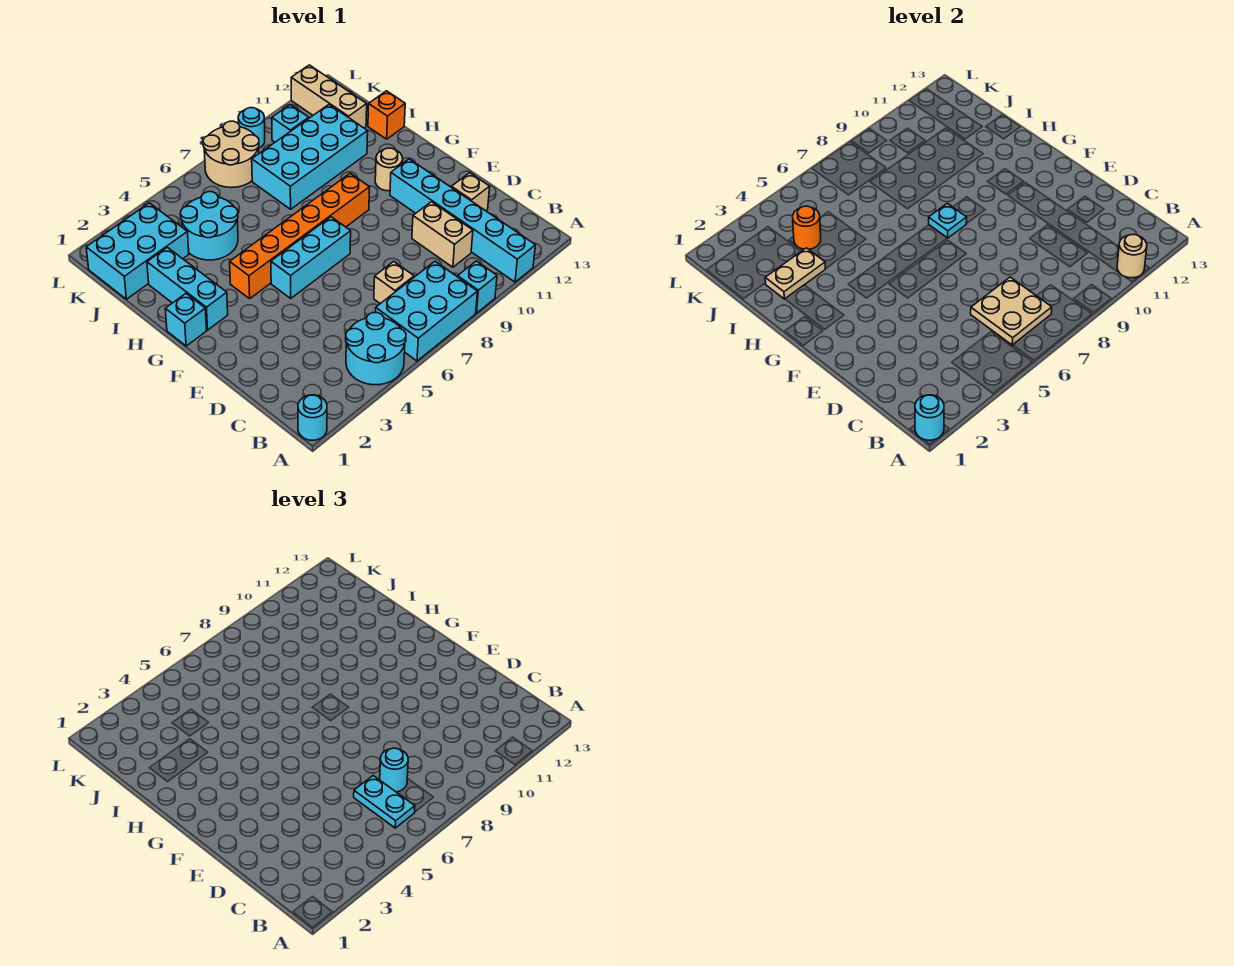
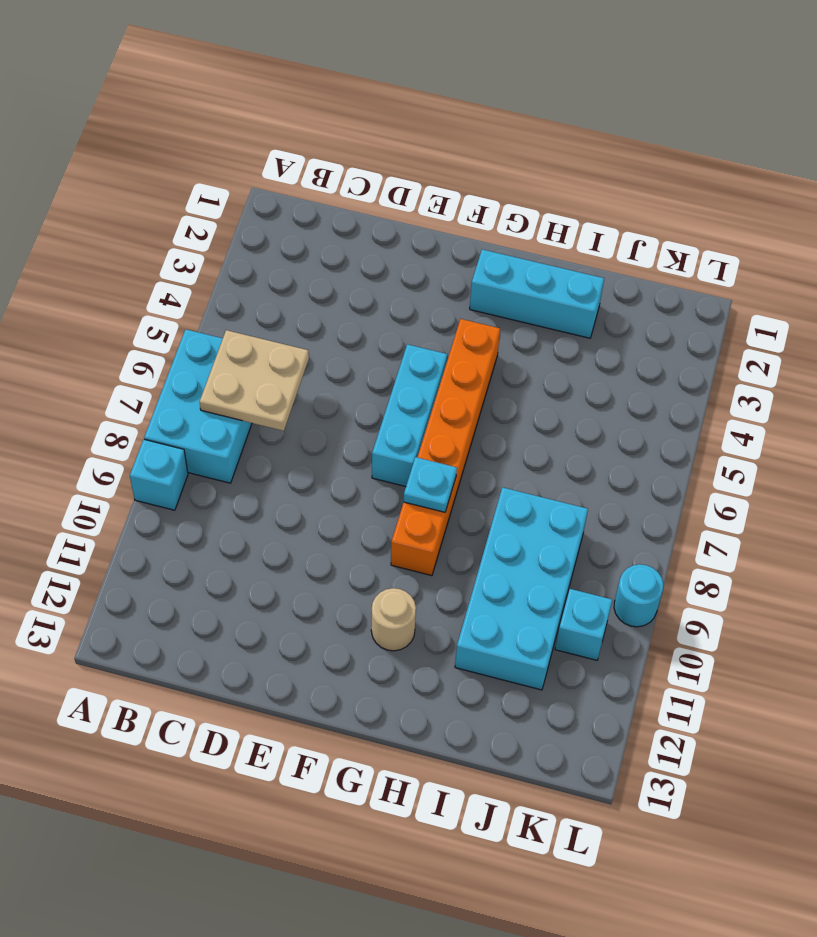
none -> cyan round brick A1 level 1
none -> cyan round brick A4:B5 level 1
none -> cyan brick A11:F11 level 1

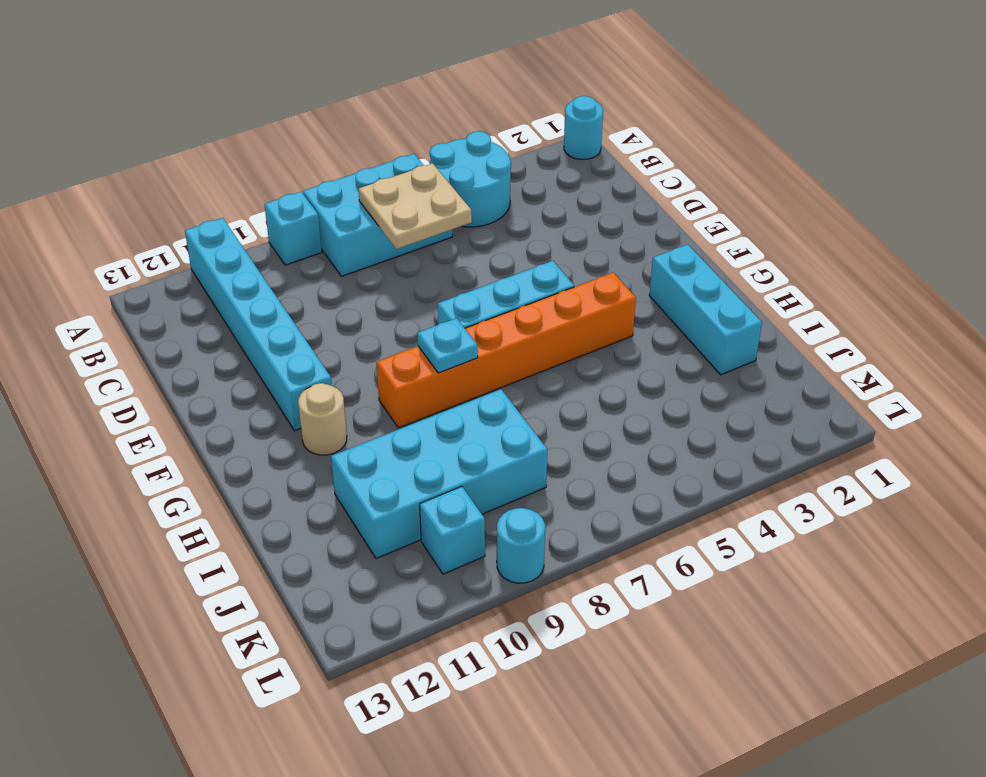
none -> tan brick C7 level 1
none -> tan brick C10:D10 level 1
none -> tan brick D12 level 1

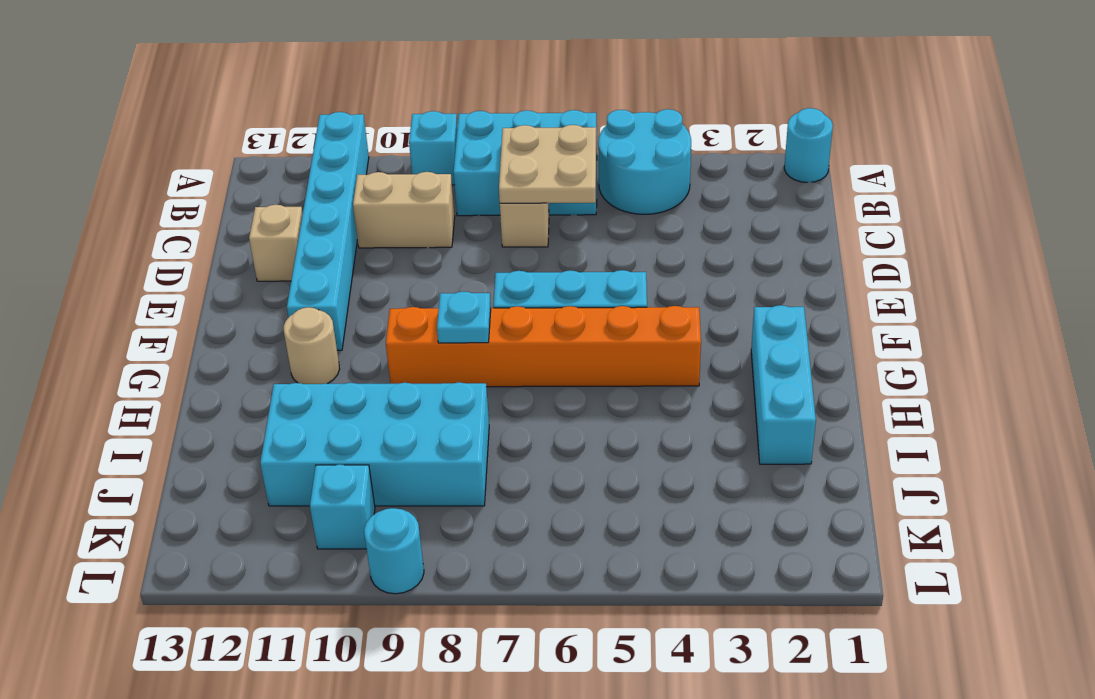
tan brick C9:C10 level 1 -> tan brick C10:D10 level 1
none -> cyan brick G1 level 1
none -> cyan round brick I4:J5 level 1
none -> orange brick I13 level 1

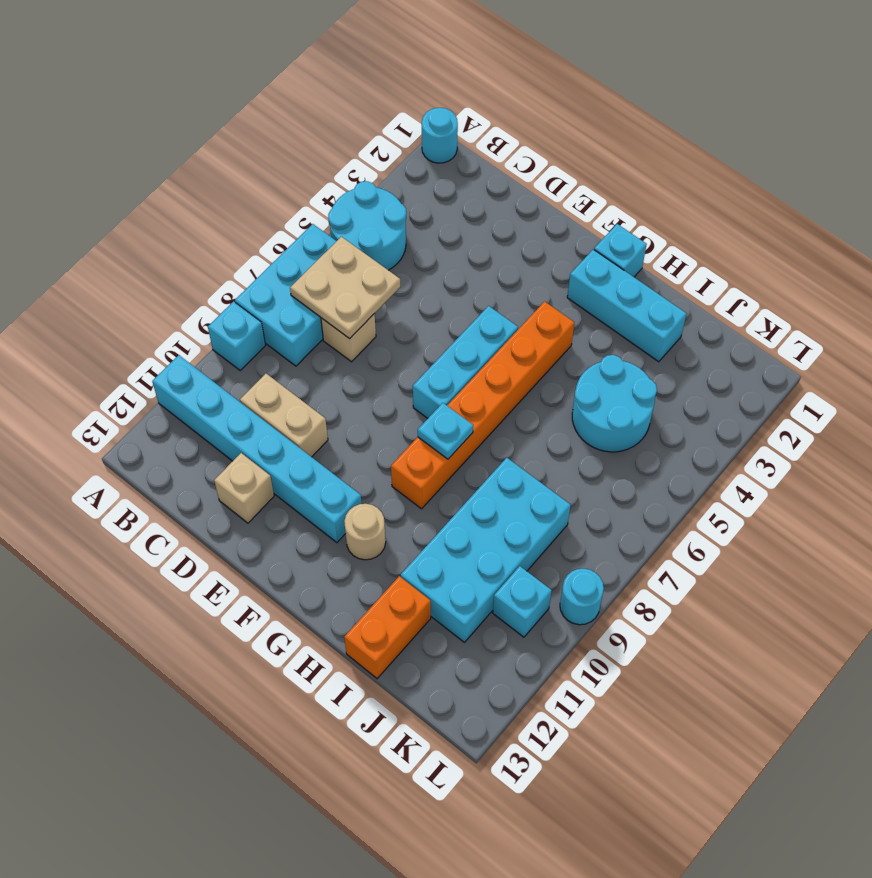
orange brick I12:I13 level 1 -> orange brick I13 level 1
none -> cyan brick J1:K3 level 1
none -> tan brick J12:L12 level 1
none -> tan round brick K7:L8 level 1

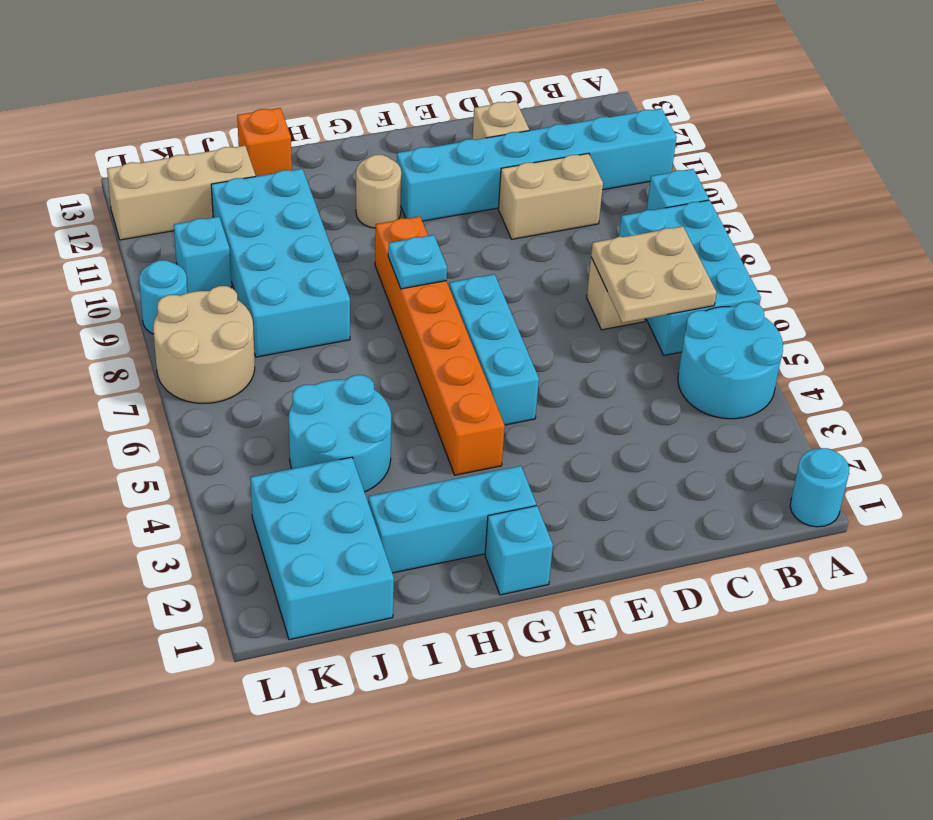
none -> cyan round brick A1 level 2
none -> tan round brick A11 level 2
none -> tan plate I2:I3 level 2

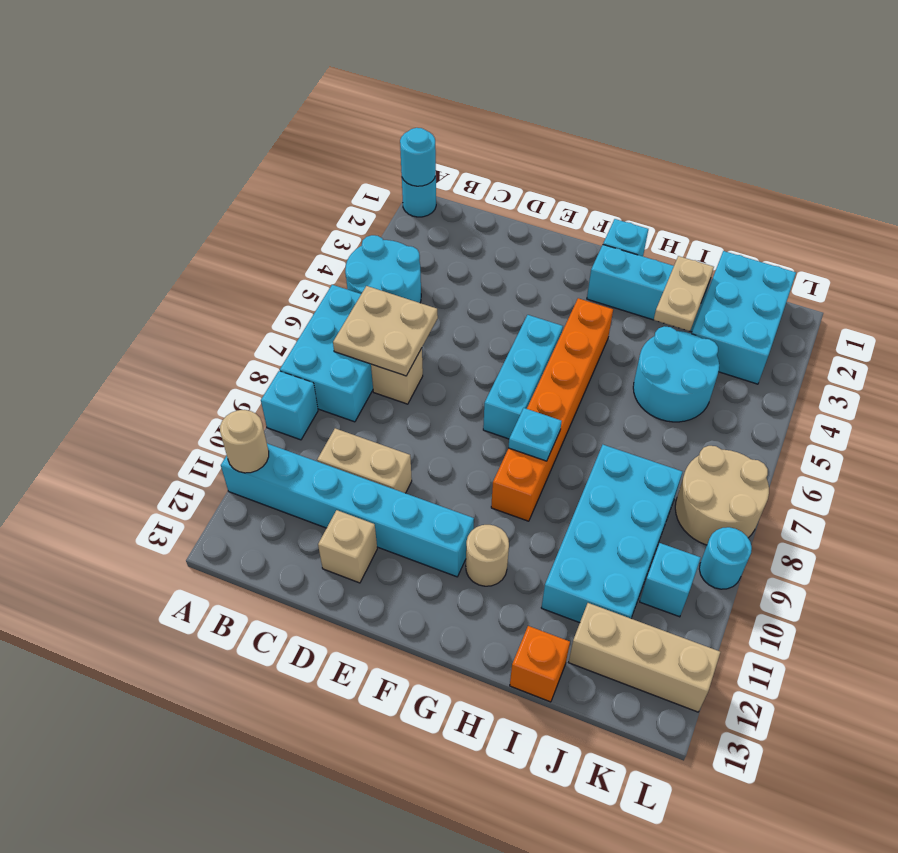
none -> orange round brick J4 level 2
none -> cyan plate B6:C6 level 3
none -> cyan round brick C7 level 3

